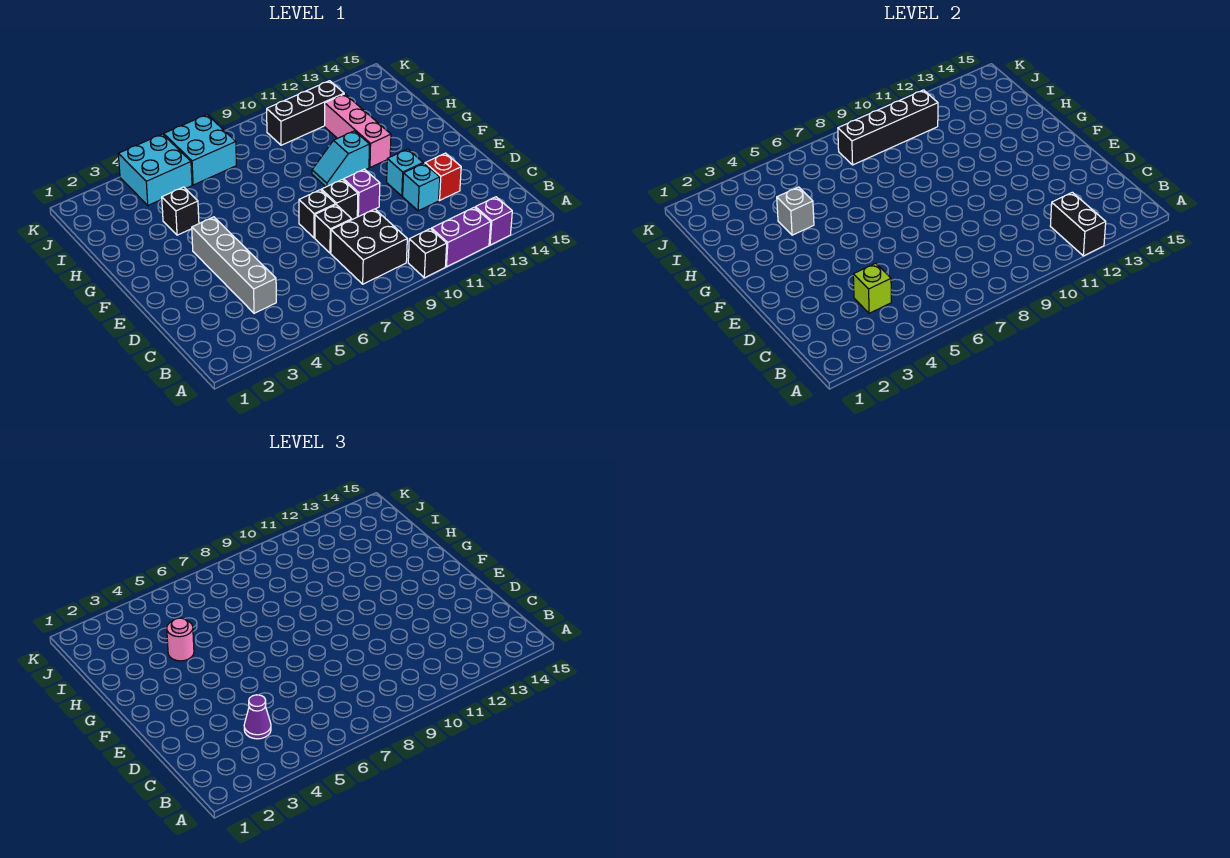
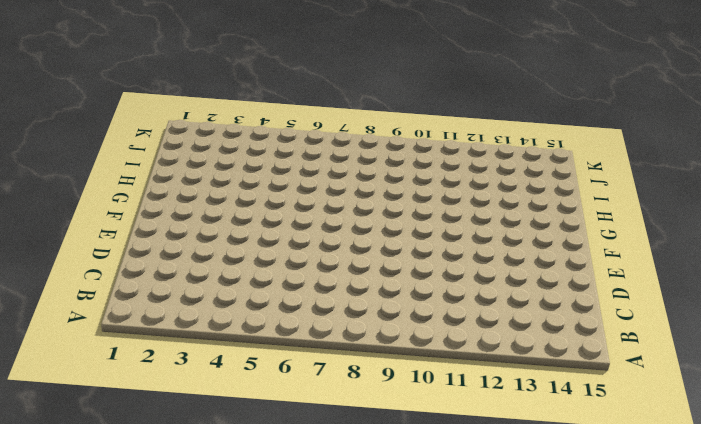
none -> black brick A10 level 1
none -> purple brick A11:A12 level 1
none -> purple brick A13 level 1

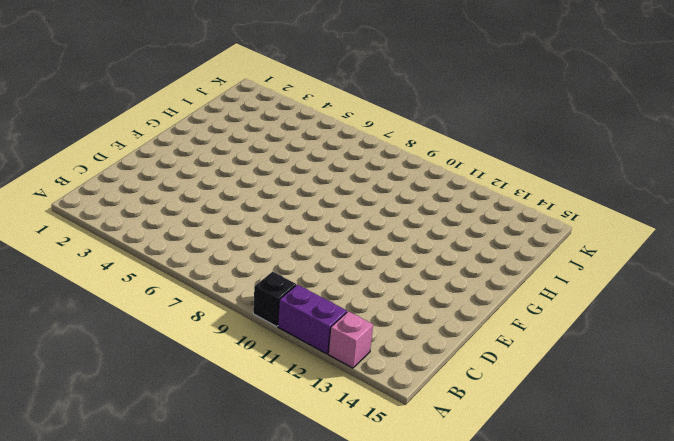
pink brick A13 level 1 -> purple brick A13 level 1
none -> black brick B8:C9 level 1
none -> grey brick C4:F4 level 1
none -> black brick D8 level 1

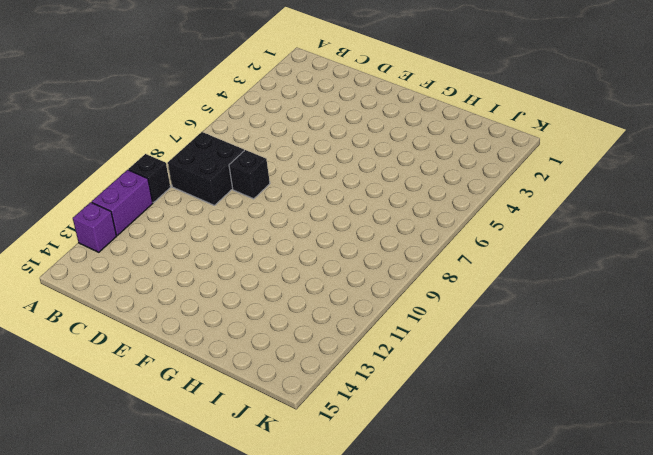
none -> grey brick C4:F4 level 1
none -> cyan brick D12 level 1
none -> red brick D13 level 1

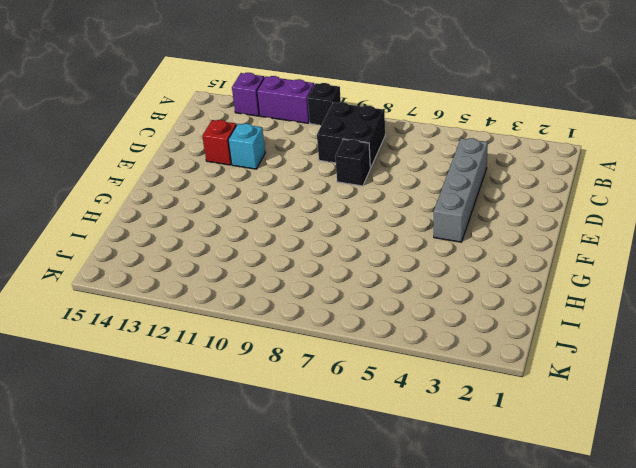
none -> black brick E8 level 1
none -> black brick E9 level 1
none -> purple brick E10 level 1

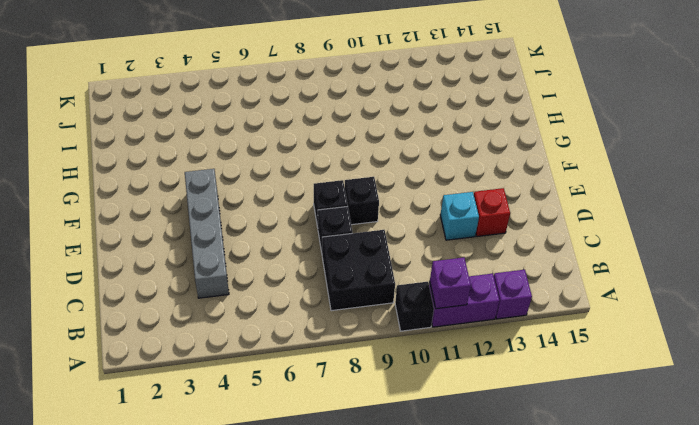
purple brick A11 level 2 -> purple brick E10 level 1
none -> cyan brick E12 level 1
none -> cyan slope G10:G11 level 1 top 11
none -> pink brick G12:I12 level 1

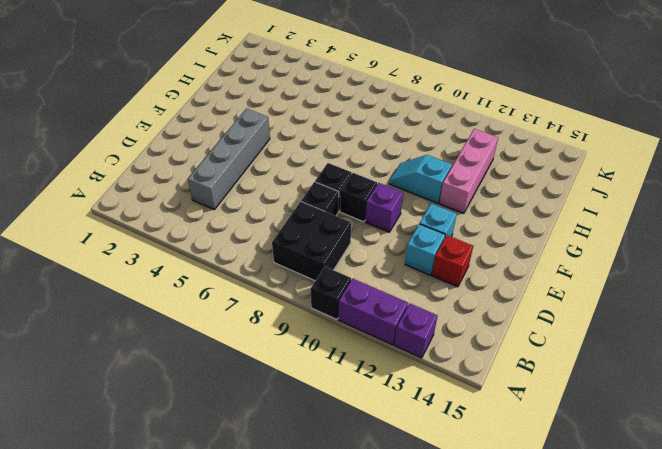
none -> black brick H4 level 1
none -> cyan brick J4:K5 level 1
none -> cyan brick J6:K7 level 1

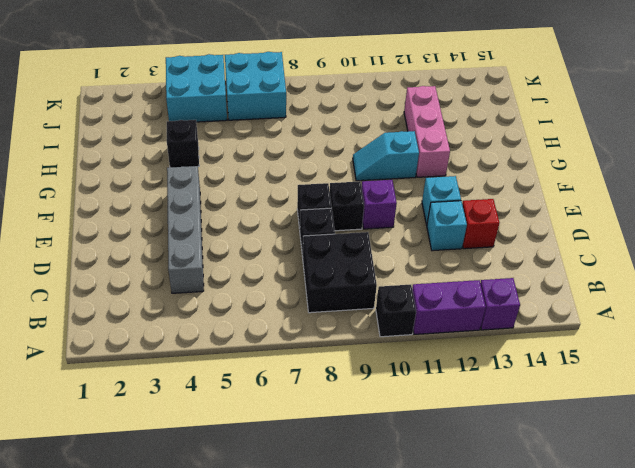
none -> black brick J10:J12 level 1
none -> black brick A12:B12 level 2
none -> lime brick C4 level 2

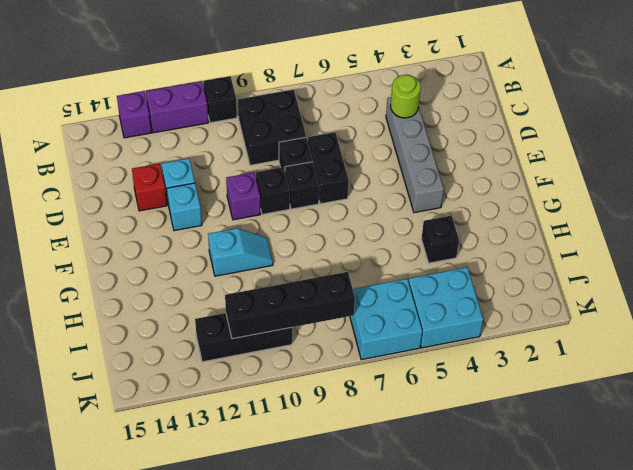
lime round brick C4 level 2 -> lime brick C4 level 2
black brick D7:E7 level 1 -> black brick A12:B12 level 2
none -> pink brick G12:I12 level 1
none -> grey brick H4 level 2
none -> purple cone C4 level 3

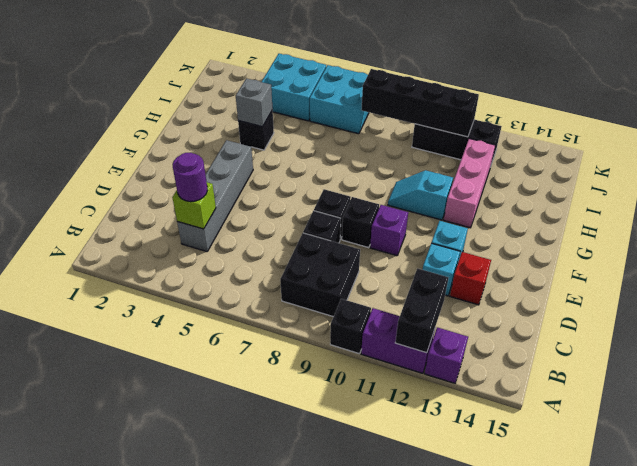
purple round brick C4 level 3 -> purple cone C4 level 3
none -> pink round brick H4 level 3

